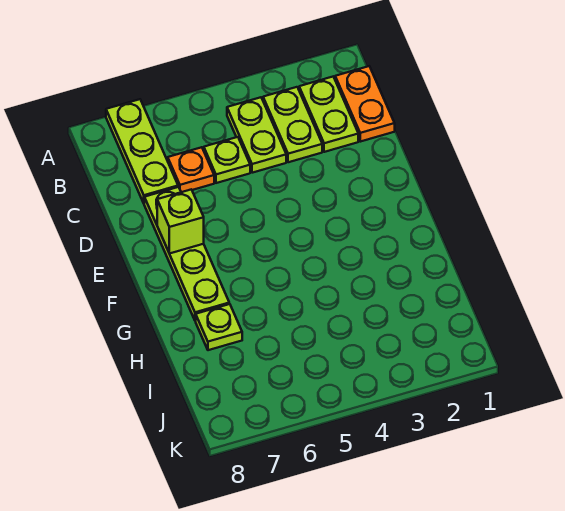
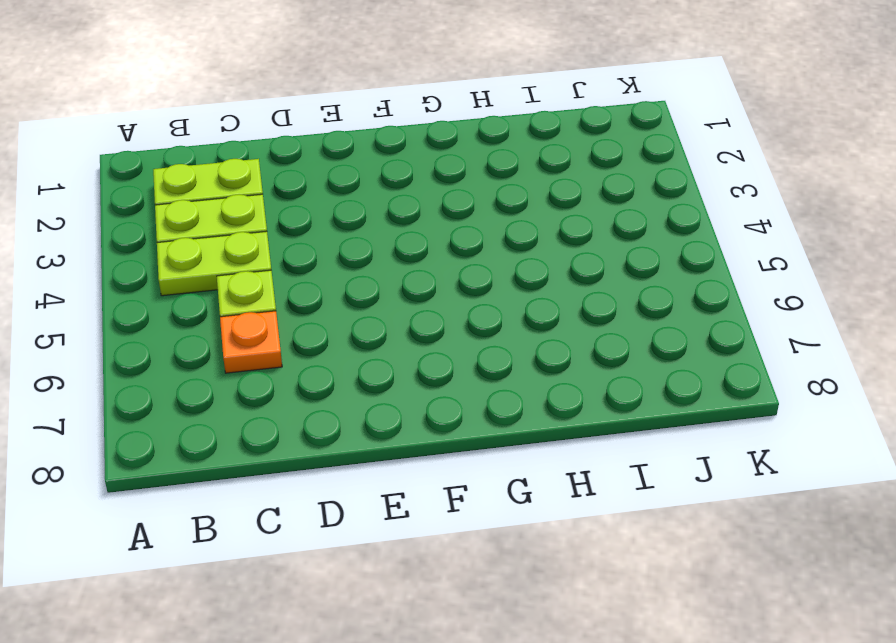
none -> lime plate A7:C7 level 1
none -> orange plate B1:C1 level 1

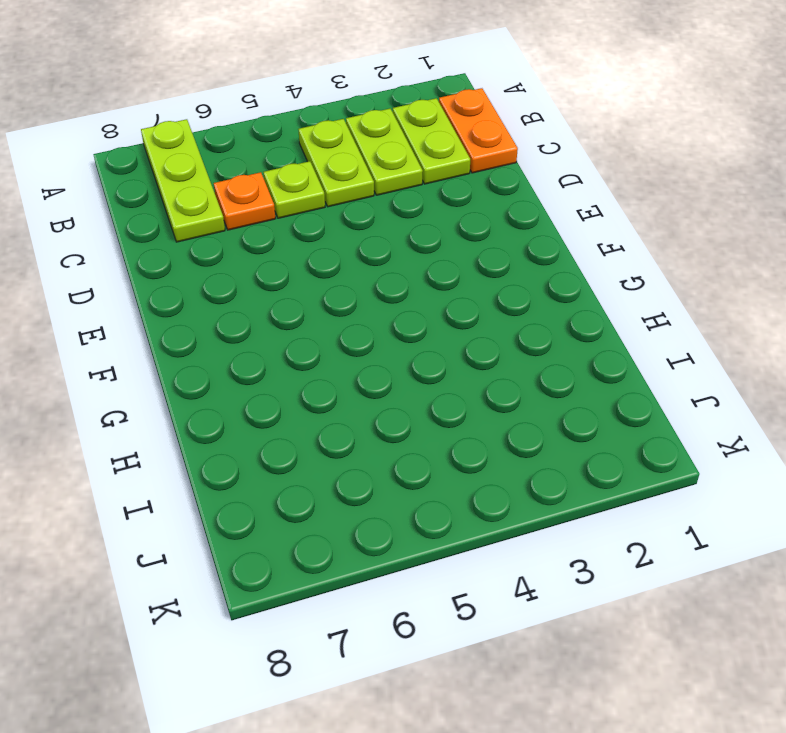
none -> lime plate D7:G7 level 1
none -> lime plate H7 level 1

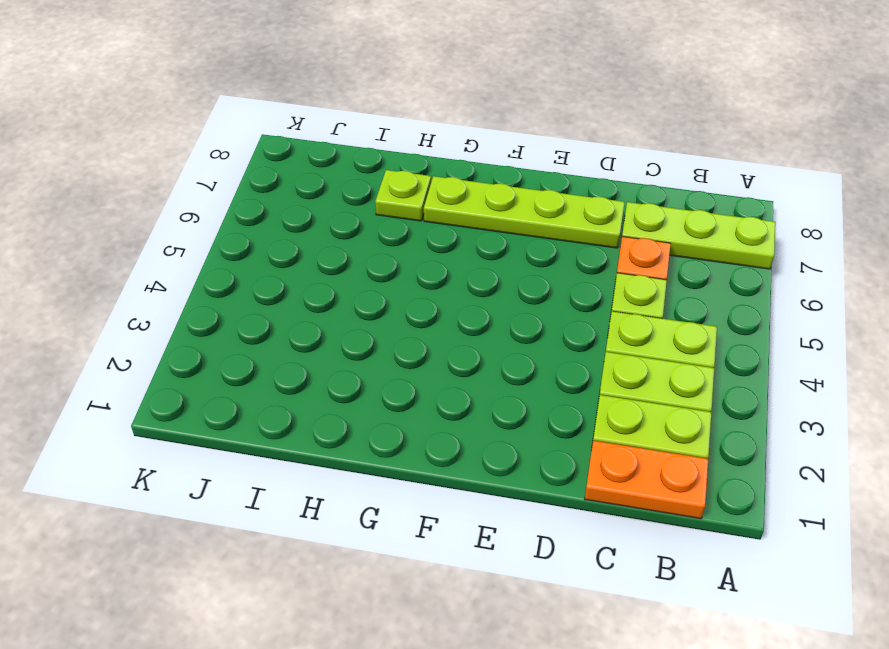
none -> lime brick E7 level 2

